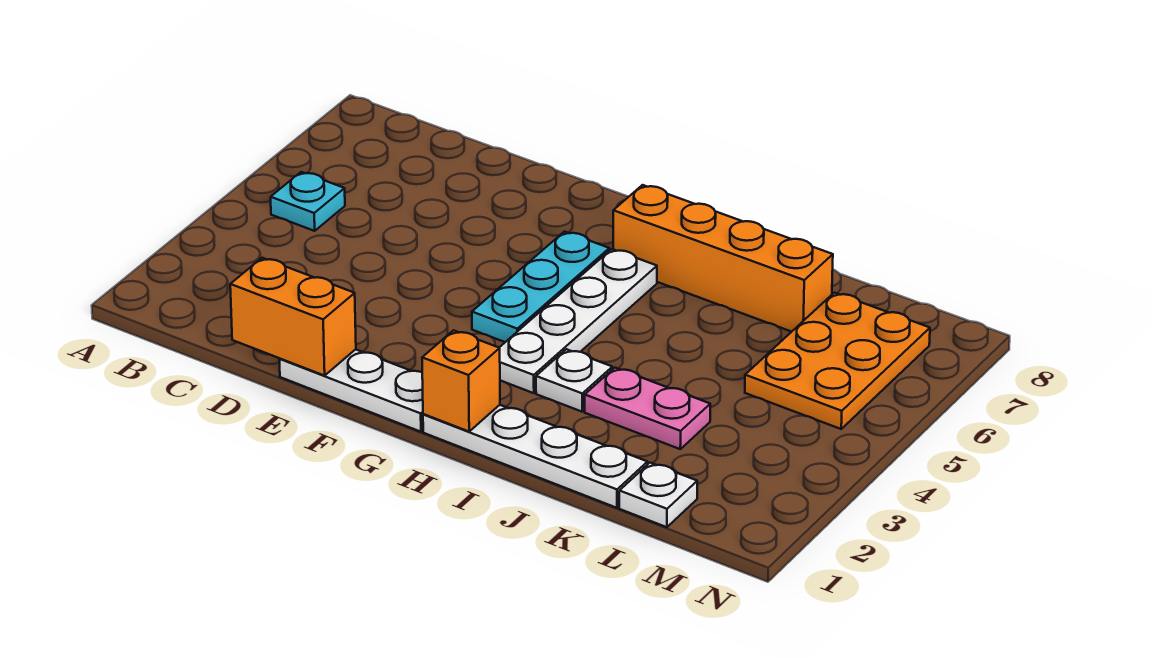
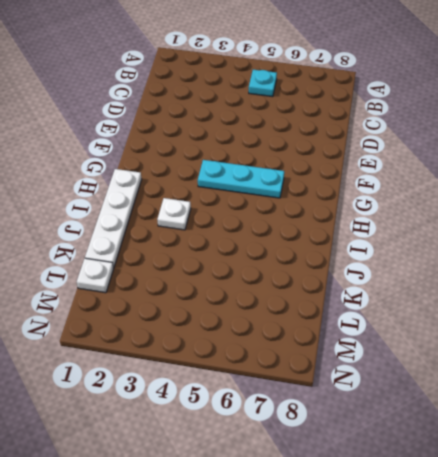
none -> white plate E1:G1 level 1
none -> white plate H3:H6 level 1
none -> orange brick H7:K7 level 1

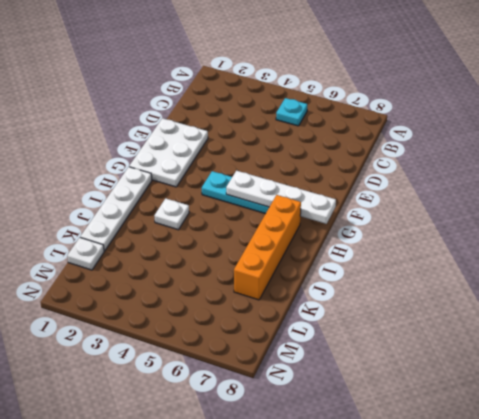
white plate E1:G2 level 1 -> white plate E1:G1 level 1
white plate G5:G8 level 2 -> white plate H3:H6 level 1
none -> pink plate J3:K3 level 1
none -> orange plate L5:M7 level 1
none -> orange brick D1:E1 level 2

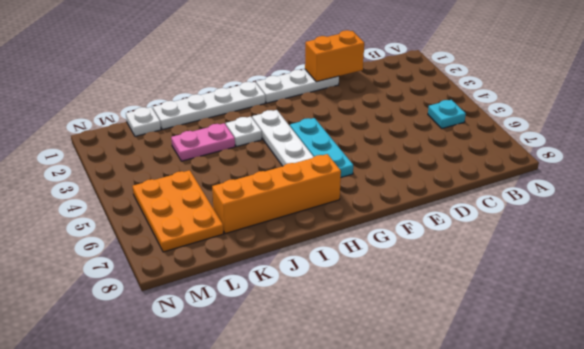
none -> orange brick H1 level 2

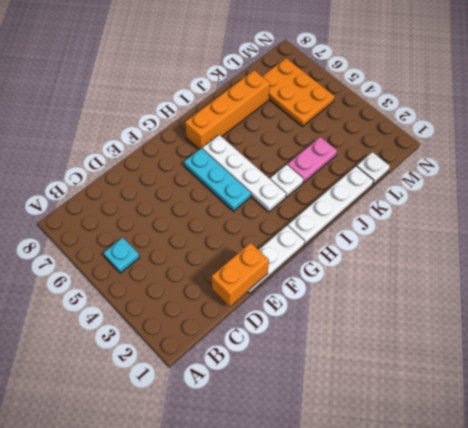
none -> orange brick H1 level 2

